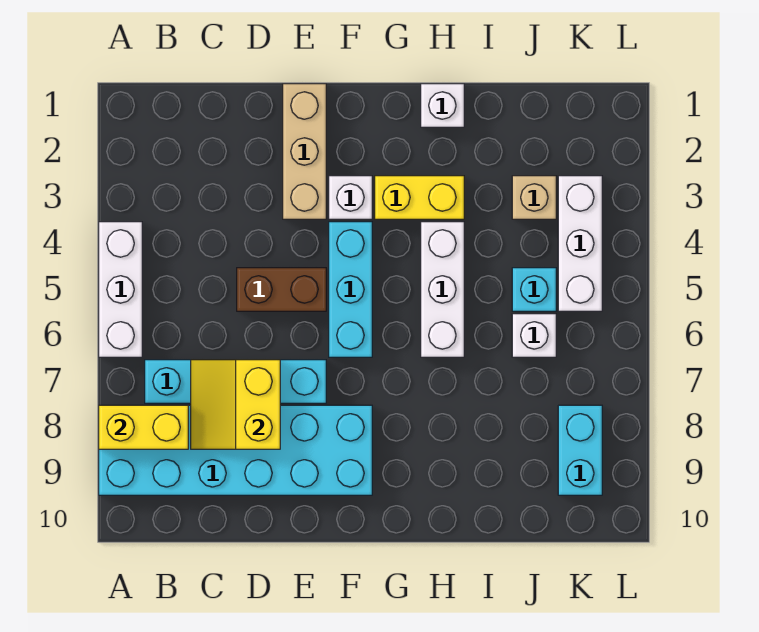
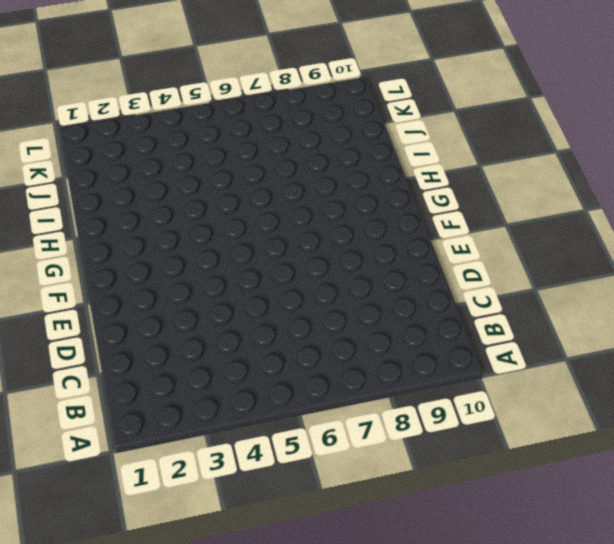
none -> white brick A4:A6 level 1
none -> cyan brick A8:F9 level 1
none -> cyan brick B7:E7 level 1

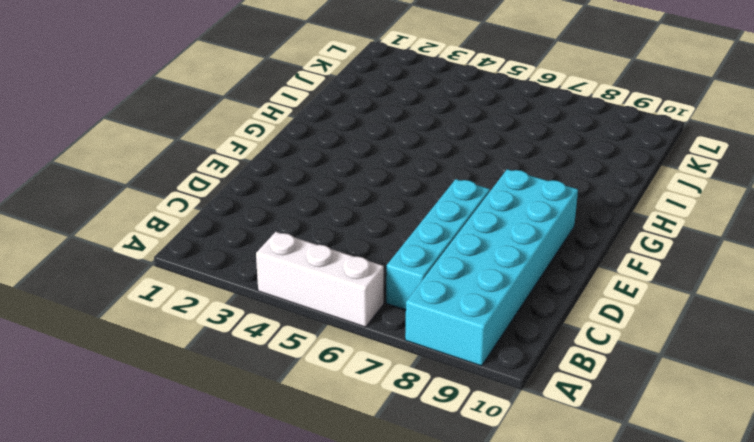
none -> brown brick D5:E5 level 1
none -> tan brick E1:E3 level 1
none -> white brick F3 level 1

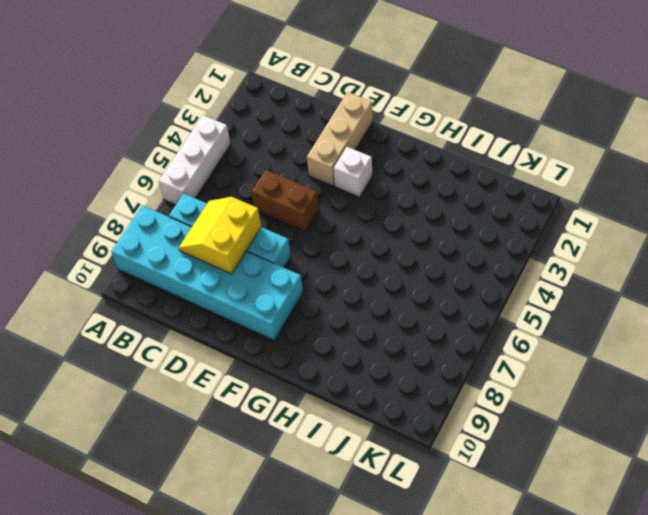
none -> cyan brick F4:F6 level 1
none -> yellow brick G3:H3 level 1
none -> white brick H1 level 1

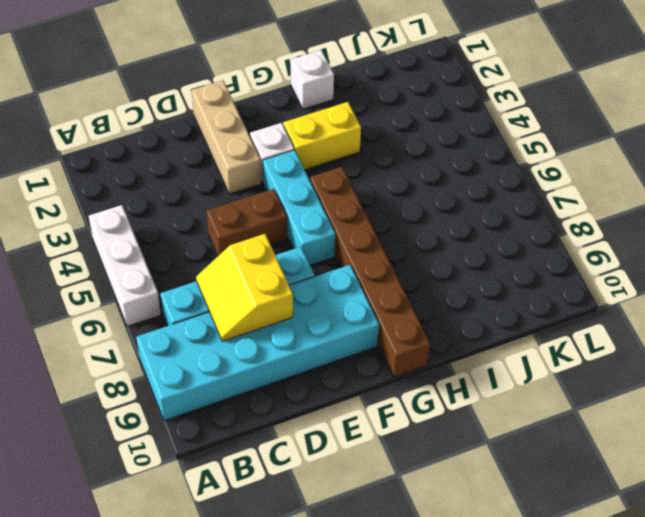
brown brick G5:G10 level 1 -> none
none -> white brick H4:H6 level 1
none -> tan brick J3 level 1
none -> cyan brick J5 level 1

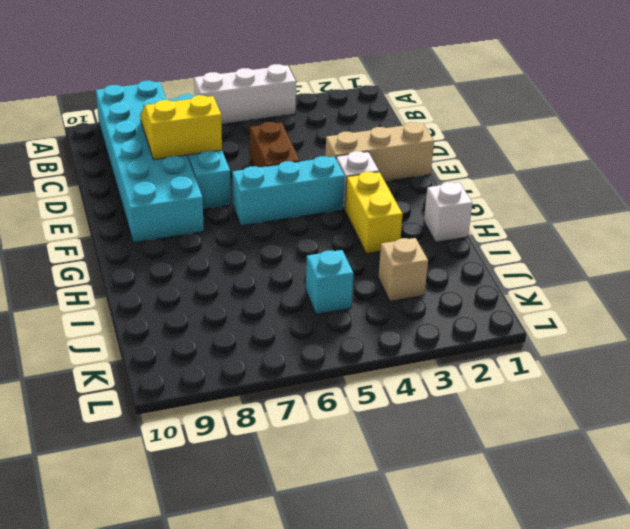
none -> white brick H4:H6 level 1
none -> white brick J6 level 1
none -> white brick K3:K5 level 1

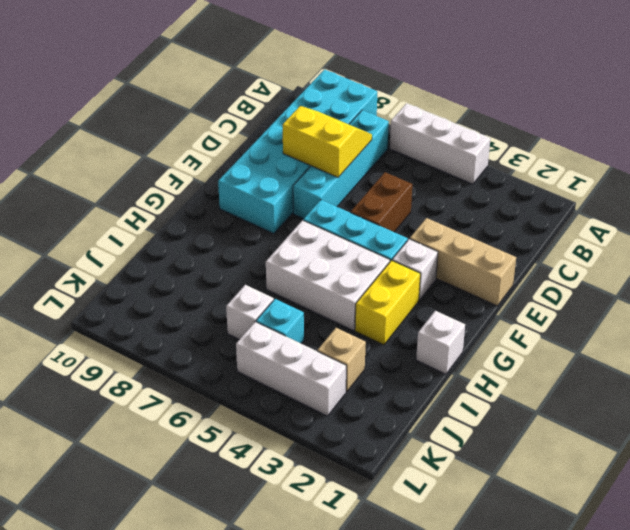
white brick G4:H6 level 1 -> white brick H4:H6 level 1
none -> cyan brick K8:K9 level 1
none -> yellow brick A8:B8 level 2

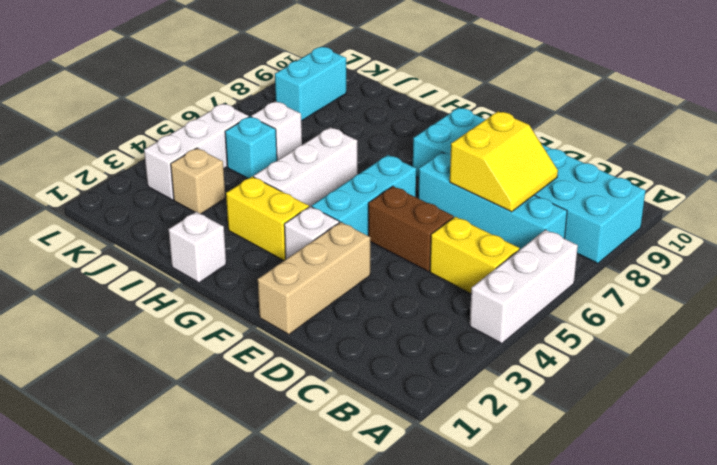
yellow brick B5:C5 level 1 -> yellow brick A8:B8 level 2

